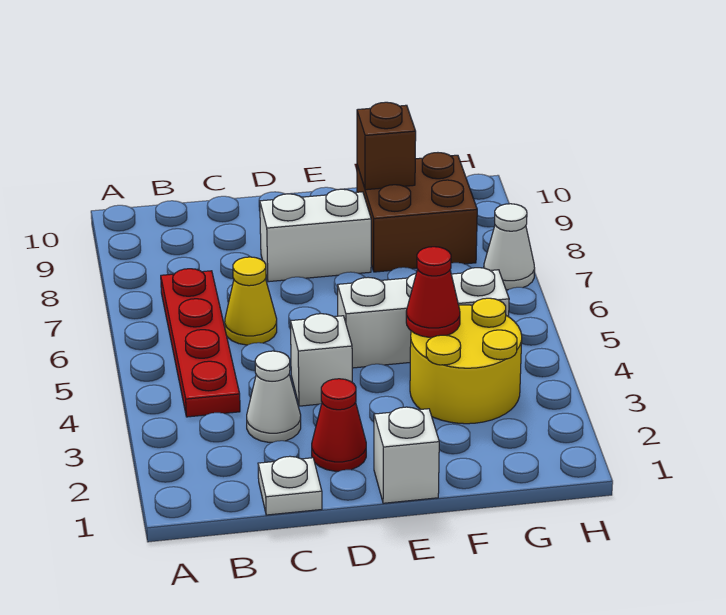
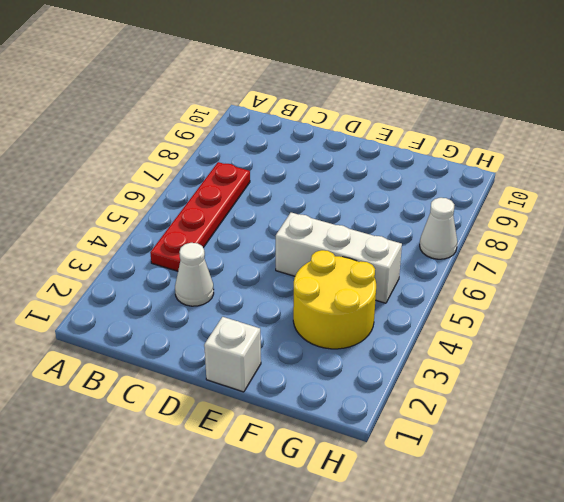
none -> white plate C1 level 1
none -> yellow cone C6 level 1
none -> red cone D2 level 1

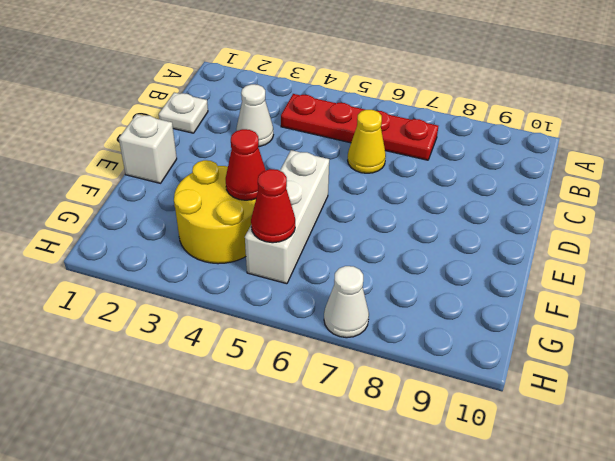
red cone G5 level 2 -> red cone D2 level 1
none -> white brick D4 level 1
none -> white brick D8:E8 level 1
none -> brown brick F8:G9 level 1

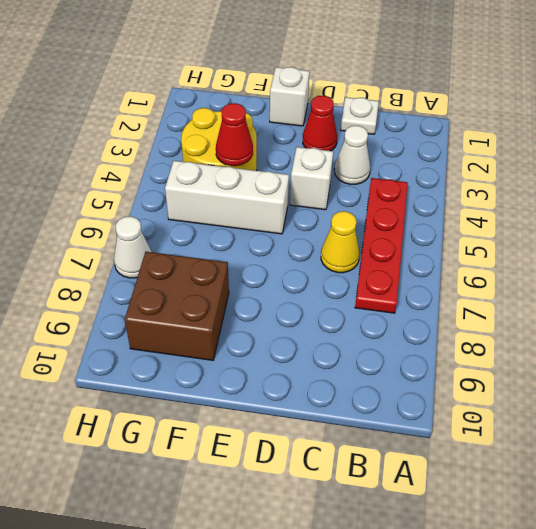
none -> white brick D8:E8 level 1
none -> brown brick F9 level 2

